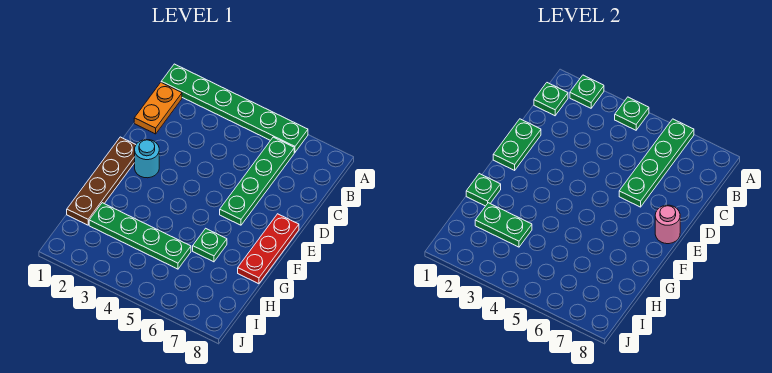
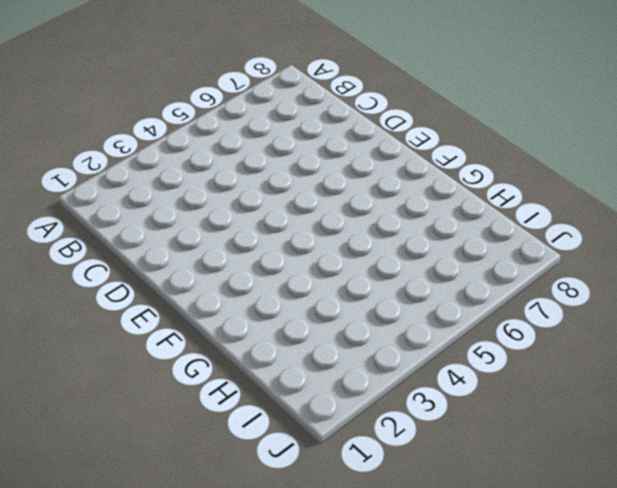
none -> green plate A1:A6 level 1
none -> orange plate B1:C1 level 1
none -> green plate B6:E6 level 1

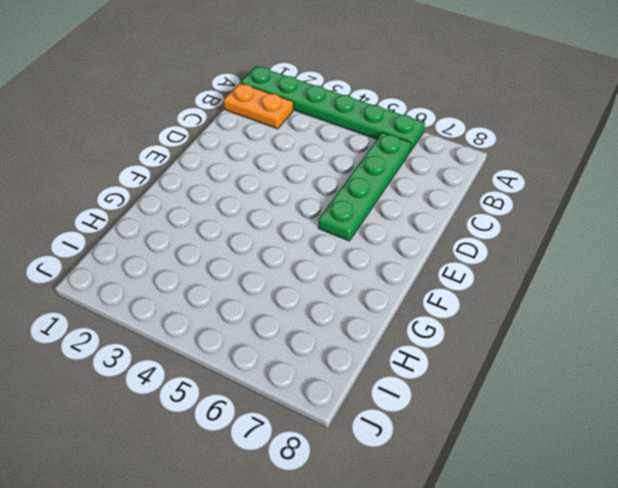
orange plate B1:B2 level 1 -> orange plate B1:C1 level 1
none -> brown plate E1:H1 level 1
none -> cyan round brick E2 level 1
none -> red plate E8:G8 level 1

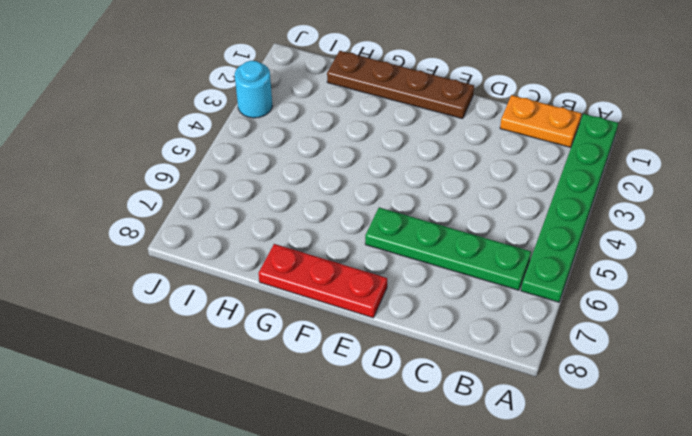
cyan round brick J3 level 1 -> cyan round brick E2 level 1
none -> green plate G6 level 1
none -> green plate H2:H5 level 1
none -> green plate A2 level 2

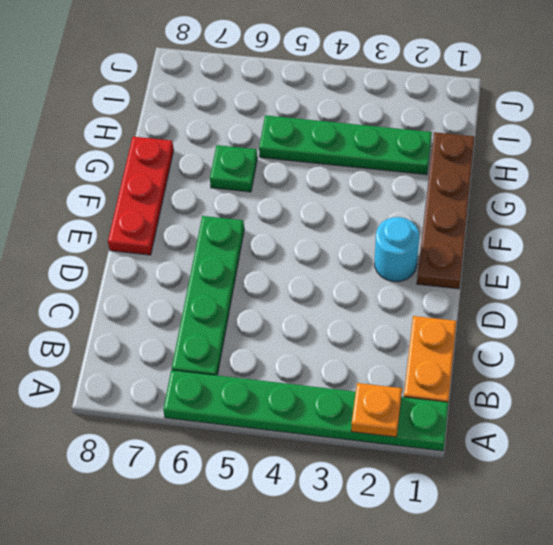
orange plate A2 level 2 -> green plate A2 level 2
none -> green plate A4 level 2
none -> green plate A6:D6 level 2
none -> green plate B1 level 2

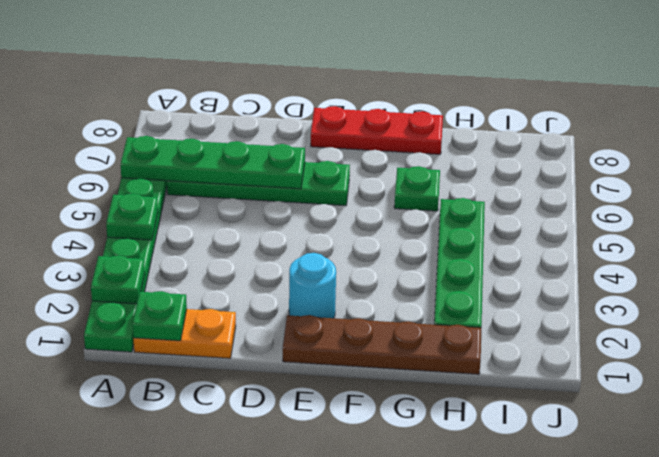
none -> green plate D1:E1 level 2
none -> pink round brick E8 level 2
none -> green plate G1 level 2

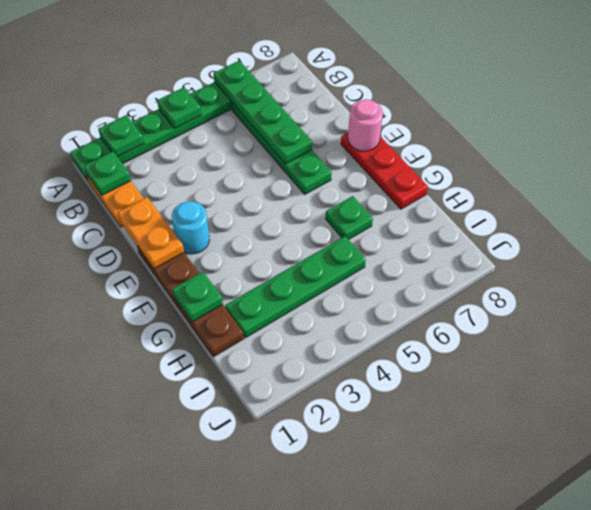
orange plate D1:E1 level 2 -> green plate D1:E1 level 2
none -> green plate H2:H3 level 2

